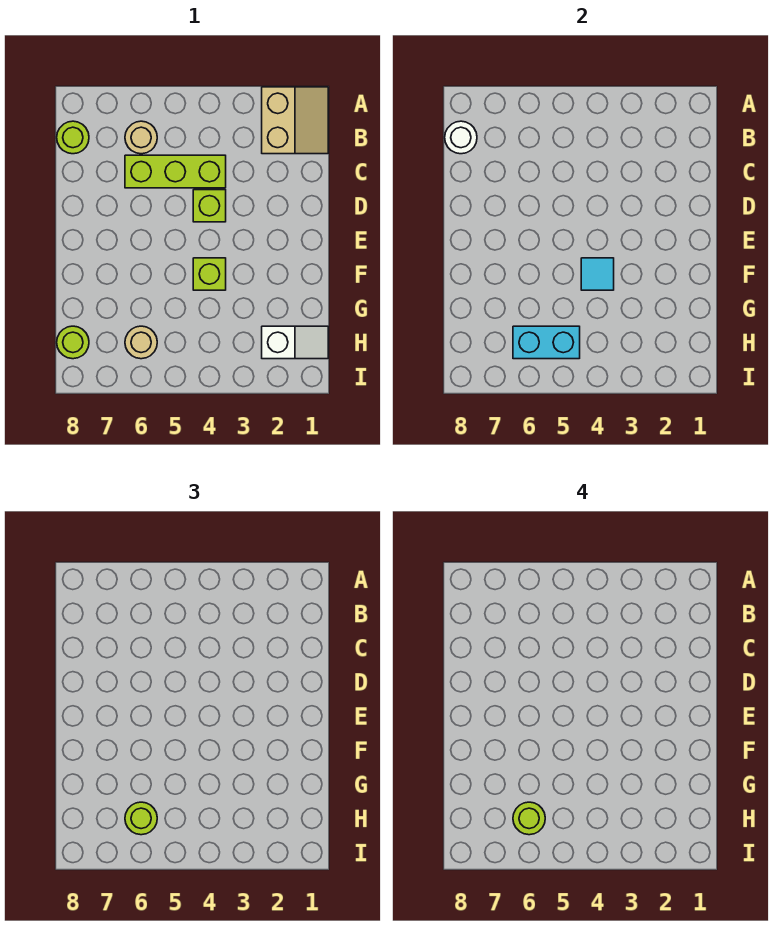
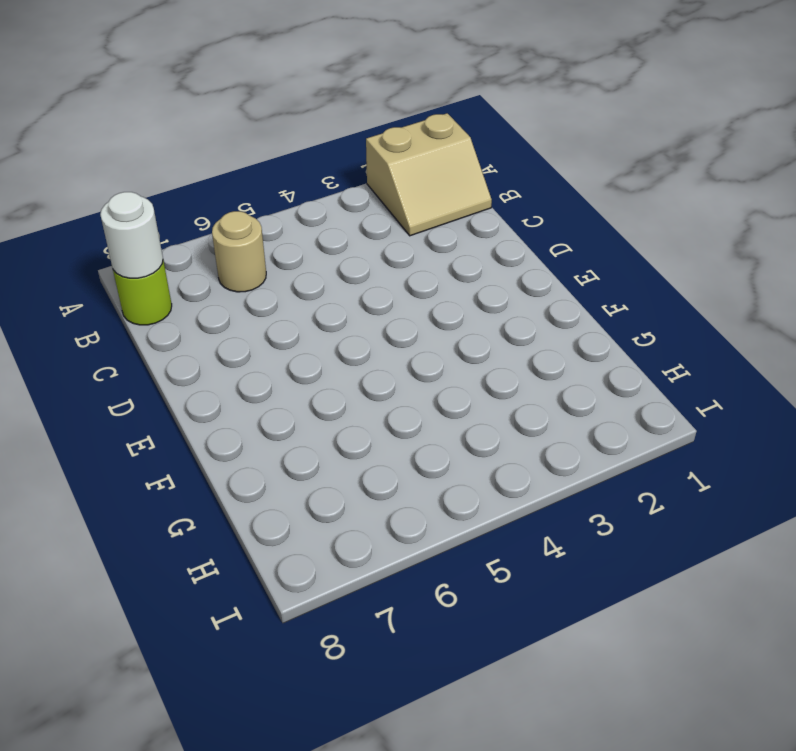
tan slope A1:B2 level 1 top A -> tan slope A1:B2 level 1 top 2
none -> lime brick C4:C6 level 1
none -> lime brick D4 level 1
none -> lime brick F4 level 1

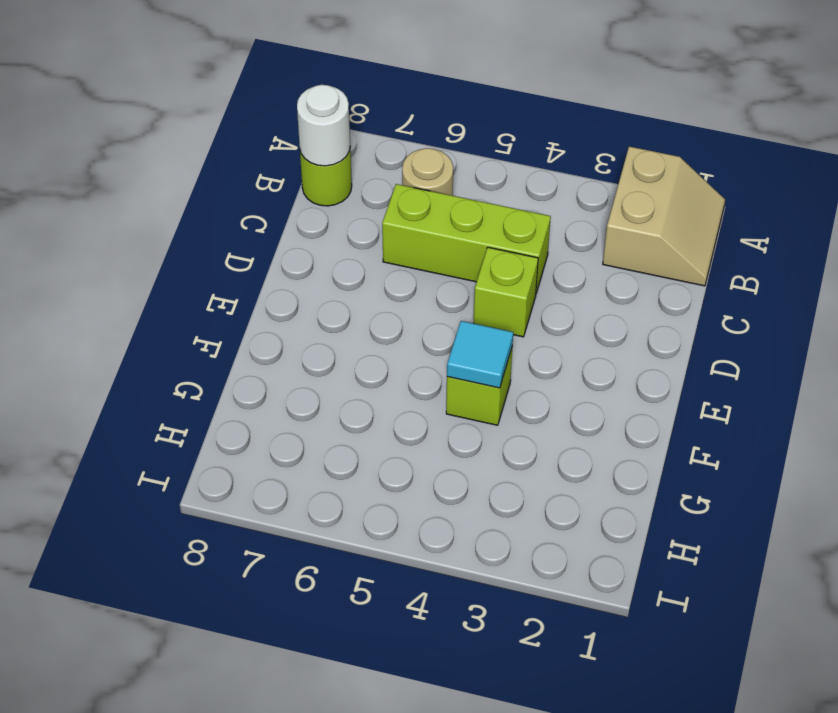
none -> white slope H1:H2 level 1 top 2
none -> tan round brick H6 level 1
none -> lime round brick H8 level 1

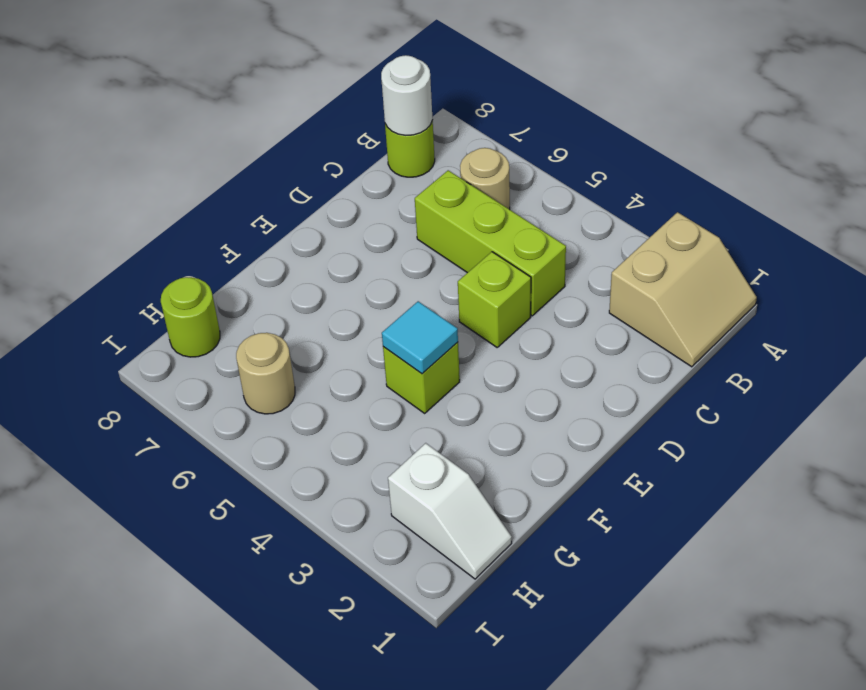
none -> cyan brick H5:H6 level 2
none -> lime round brick H6 level 3
none -> lime round brick H6 level 4

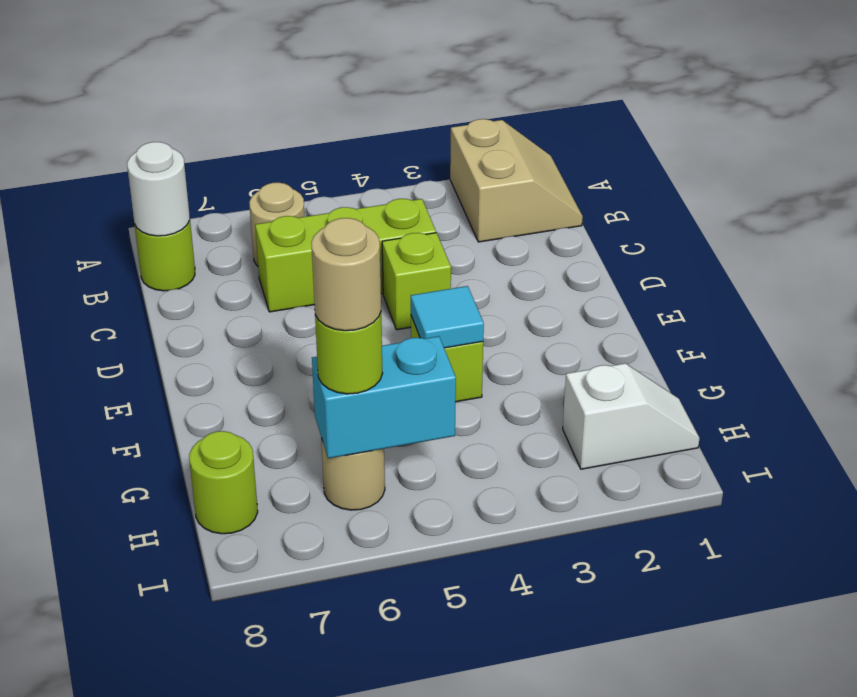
tan round brick H6 level 4 -> lime round brick H6 level 4

